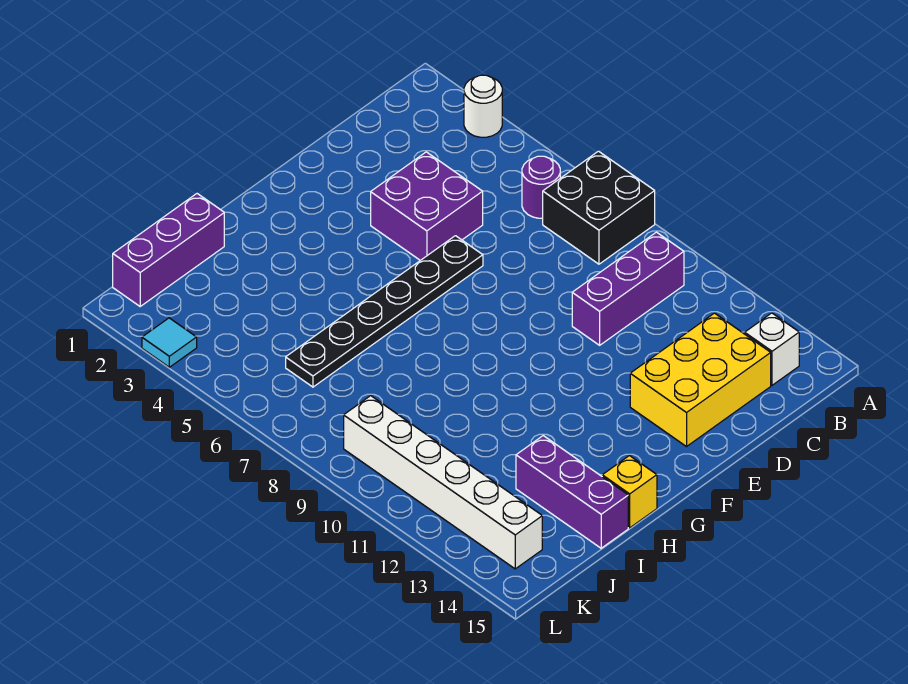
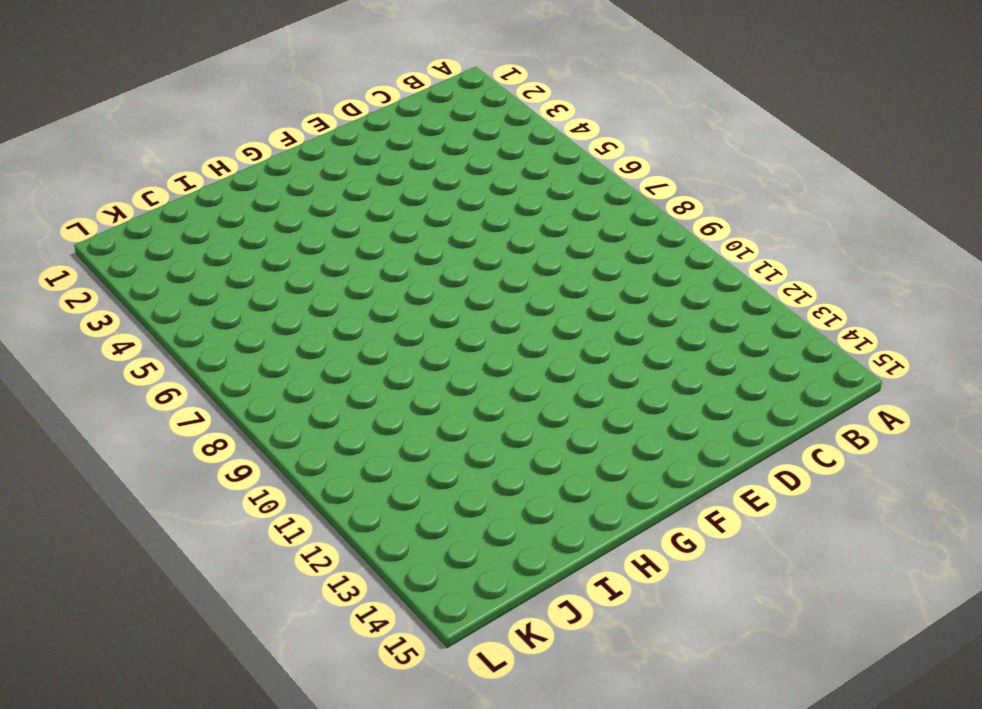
none -> white round brick A3 level 1
none -> black brick A7:B8 level 1
none -> purple round brick B6 level 1

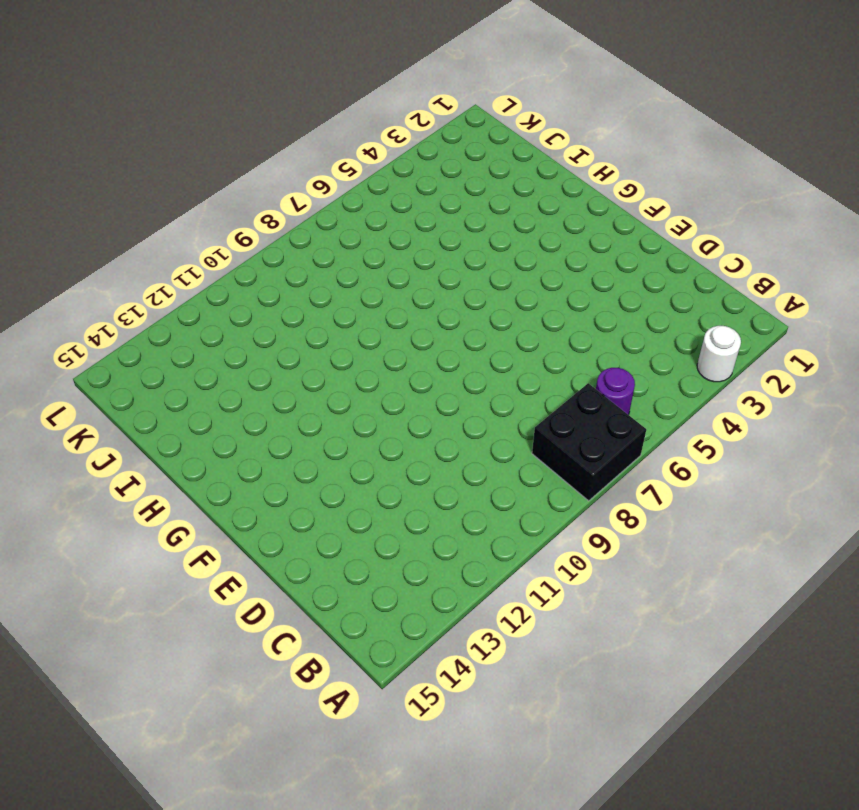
none -> purple brick B10:D10 level 1
none -> white brick B14 level 1
none -> yellow brick C13:E14 level 1

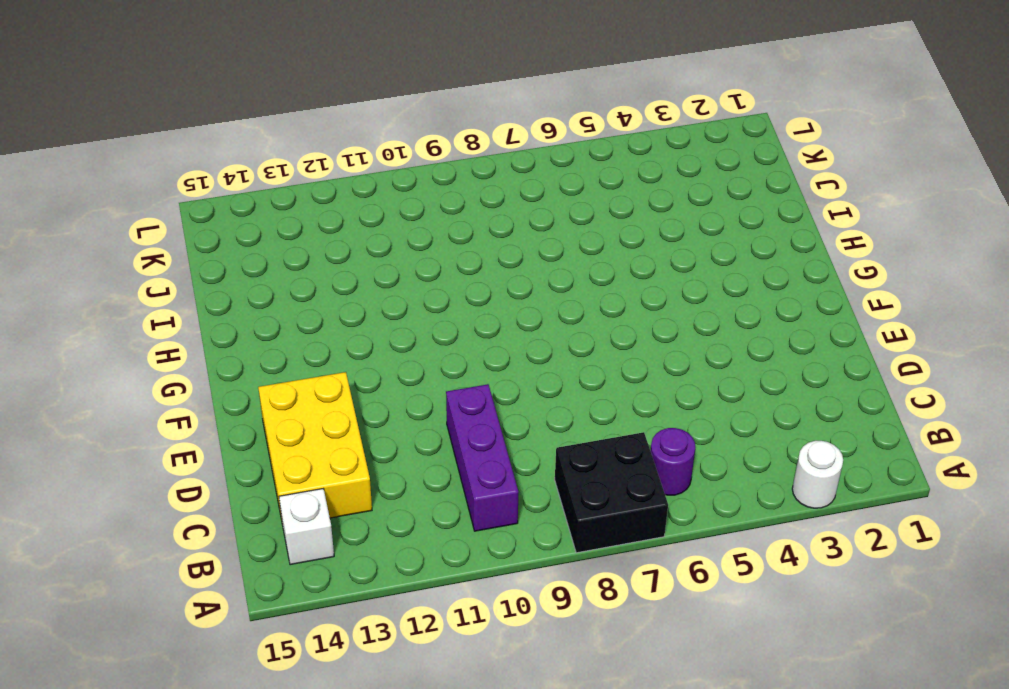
none -> purple brick D4:E5 level 1
none -> black plate E6:J6 level 1
none -> yellow brick H15 level 1

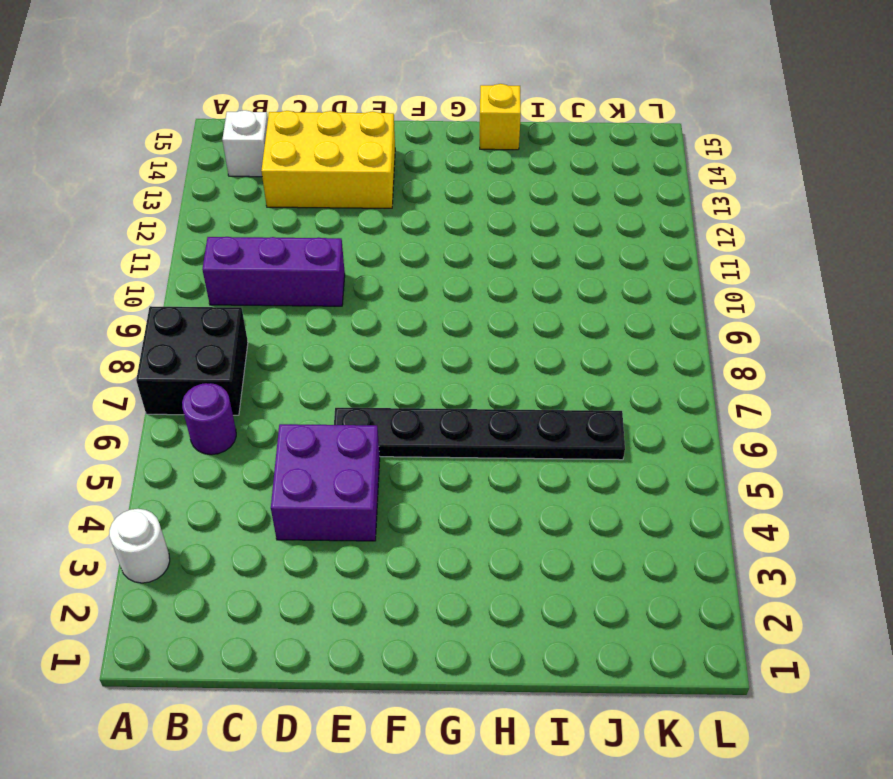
none -> purple brick I1:K1 level 1
none -> purple brick I13:I15 level 1
none -> white brick K9:K14 level 1

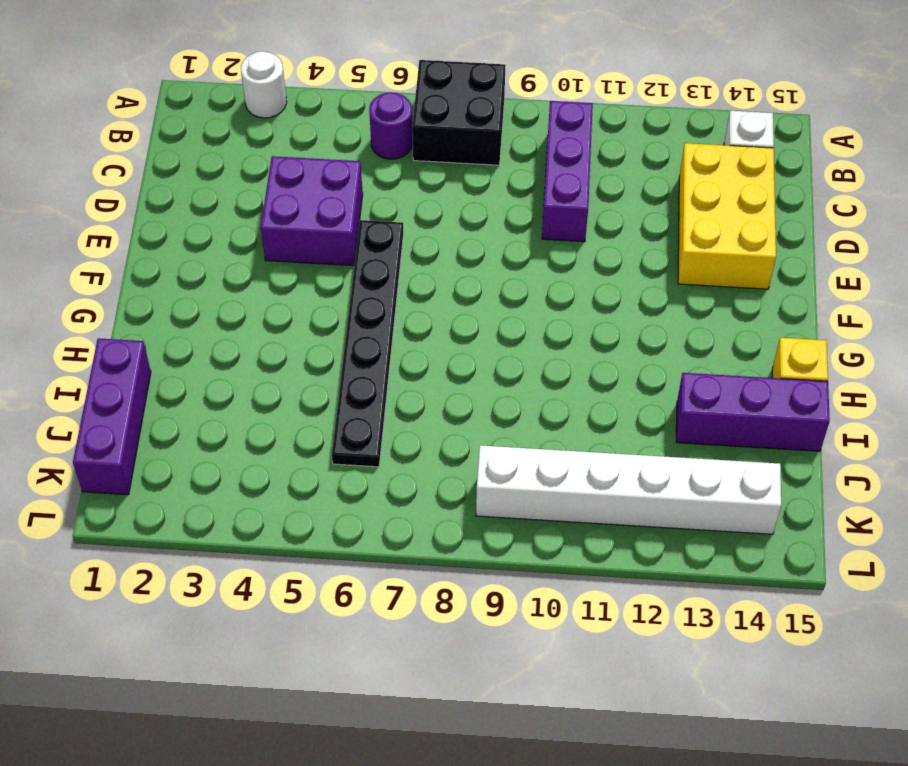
none -> cyan tile L3 level 1

